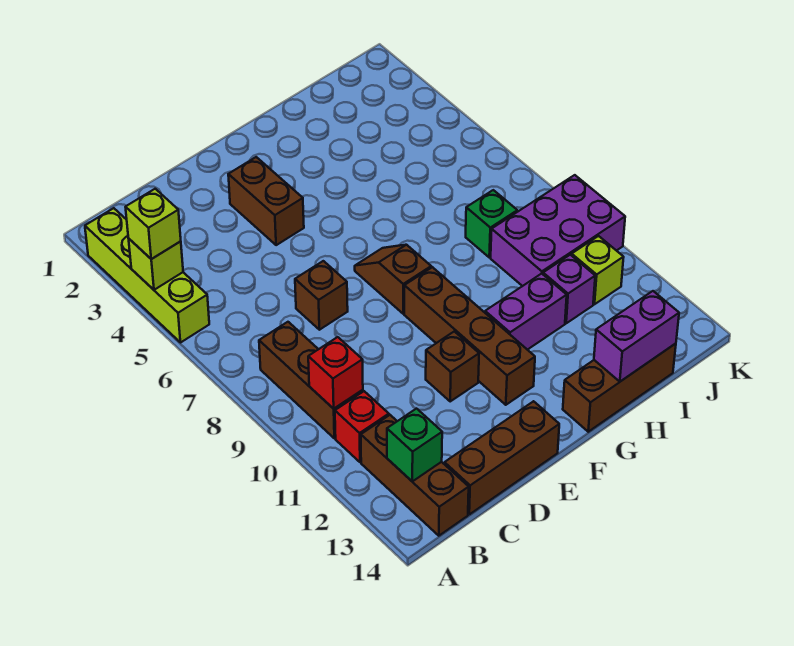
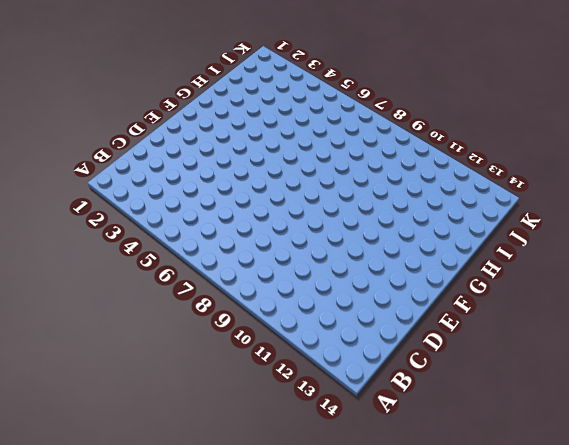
none -> lime brick A2:A5 level 1
none -> brown brick B8:B10 level 1
none -> red brick B11 level 1

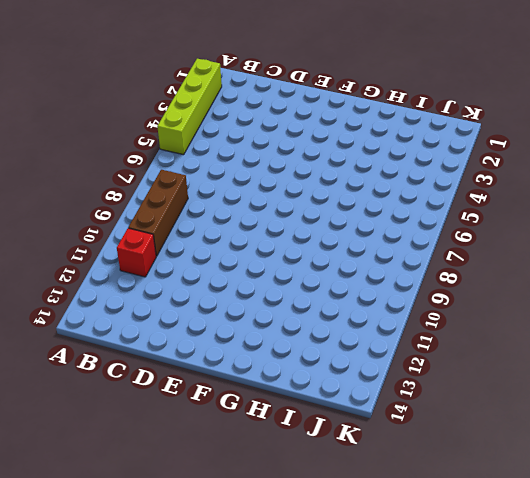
none -> brown brick B12:B14 level 1
none -> brown brick C14:E14 level 1
none -> brown brick D7 level 1

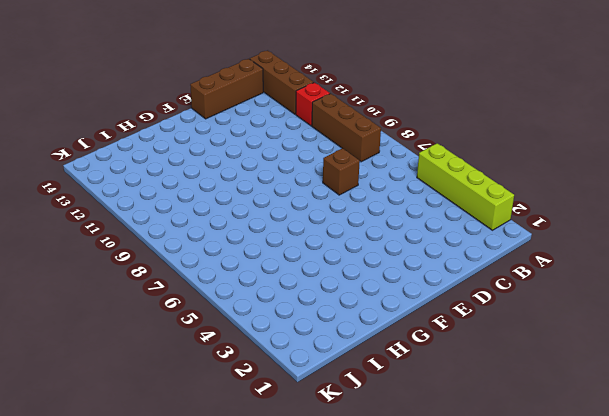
none -> brown brick E3:E4 level 1
none -> brown brick E11 level 1
none -> brown slope F7:F8 level 1 top 8

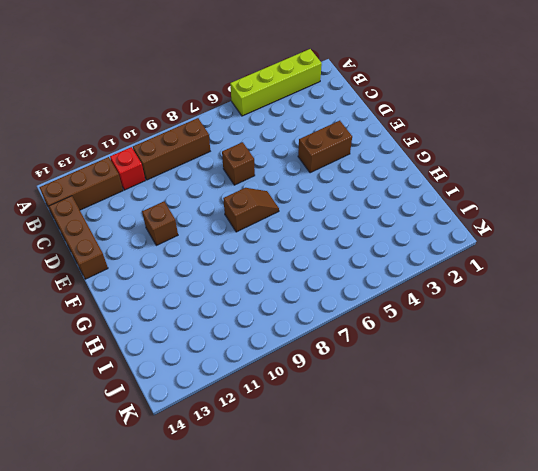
none -> brown brick F9:F12 level 1
none -> purple brick G11:H11 level 1
none -> brown brick G14:I14 level 1

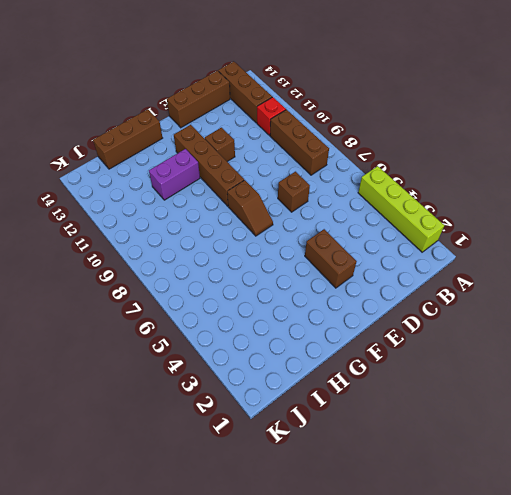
none -> green brick I8 level 1
none -> purple brick I9:K10 level 1
none -> purple brick I11 level 1

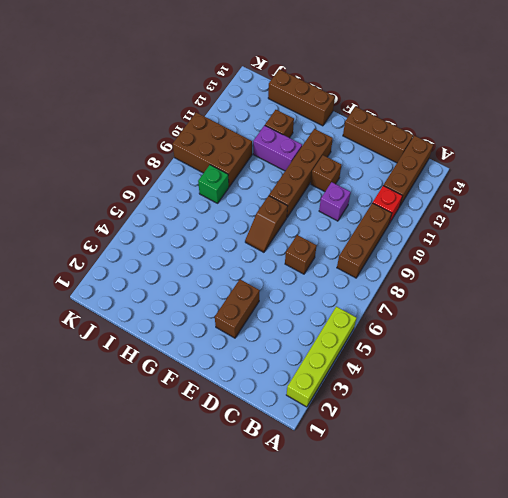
purple brick D10 level 1 -> purple brick I11 level 1
brown brick H12 level 1 -> none
brown brick I9:K10 level 1 -> purple brick I9:K10 level 1
none -> lime brick J11 level 1
none -> lime brick A4 level 2
none -> red brick B10 level 2

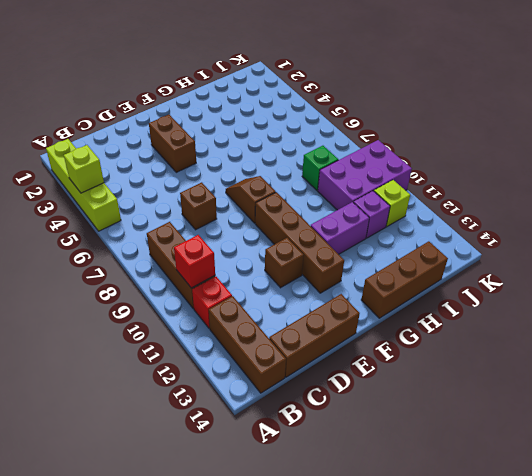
none -> green brick B13 level 2
none -> purple brick H14:I14 level 2
none -> lime brick A4 level 3

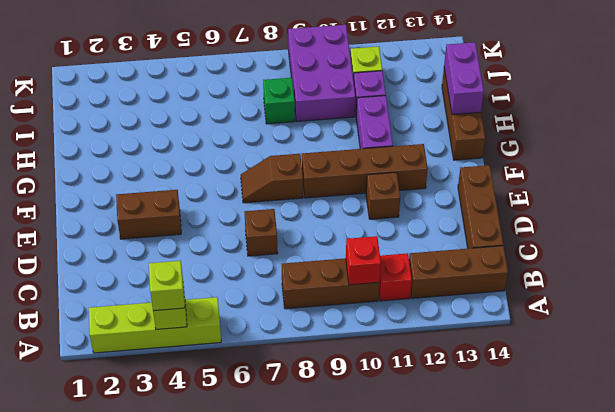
none -> green brick B13 level 2

